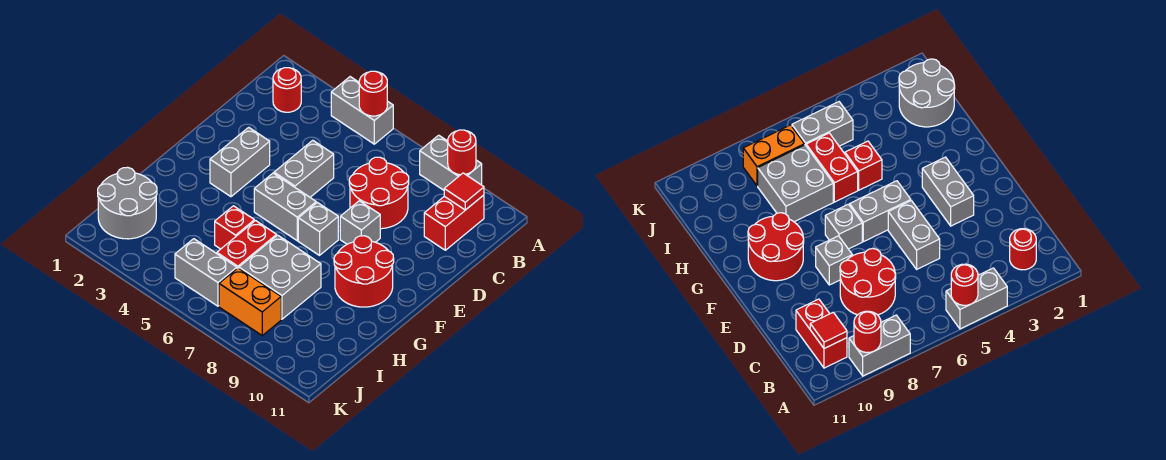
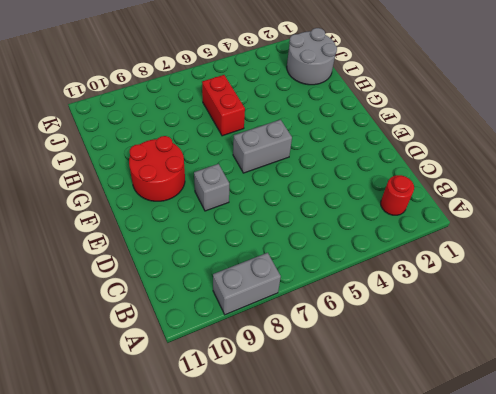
none -> grey brick A4:A5 level 1
none -> red brick B10:C10 level 1
none -> red round brick C7:D8 level 1

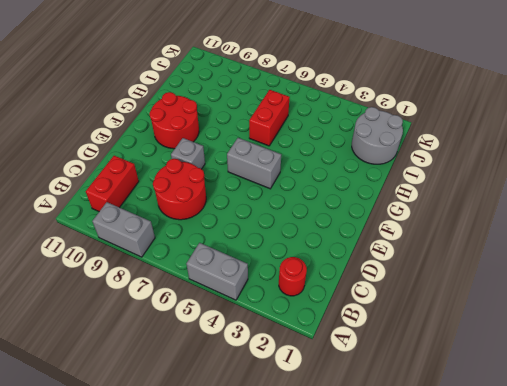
none -> grey brick D5:E5 level 1
none -> grey brick E3:F3 level 1
none -> grey brick F7 level 1

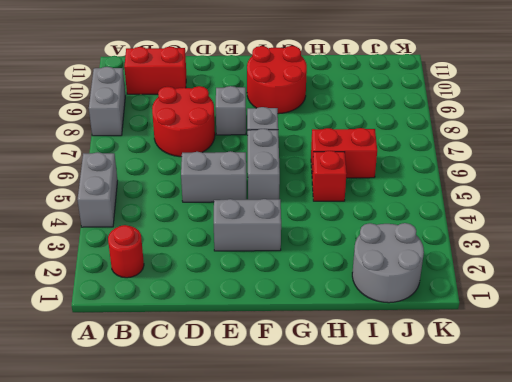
none -> grey brick H7:I8 level 1
none -> grey brick J5:J6 level 1
none -> orange brick J7:J8 level 1

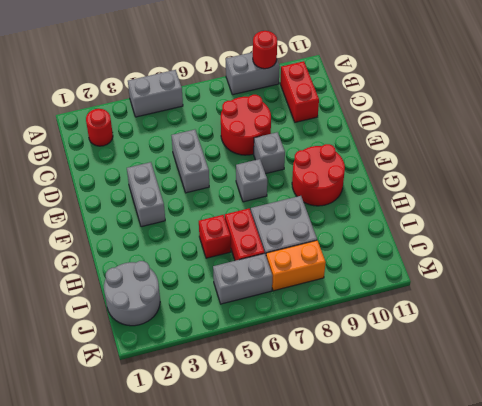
none -> grey brick F5:F6 level 1
none -> red round brick A5 level 2
none -> red tile B10 level 2

